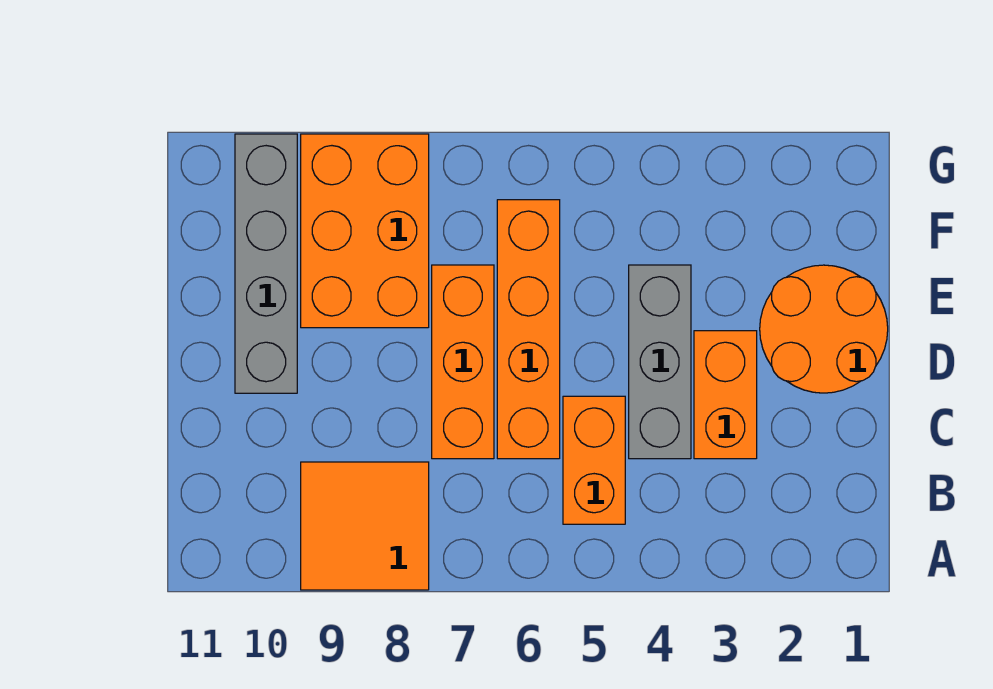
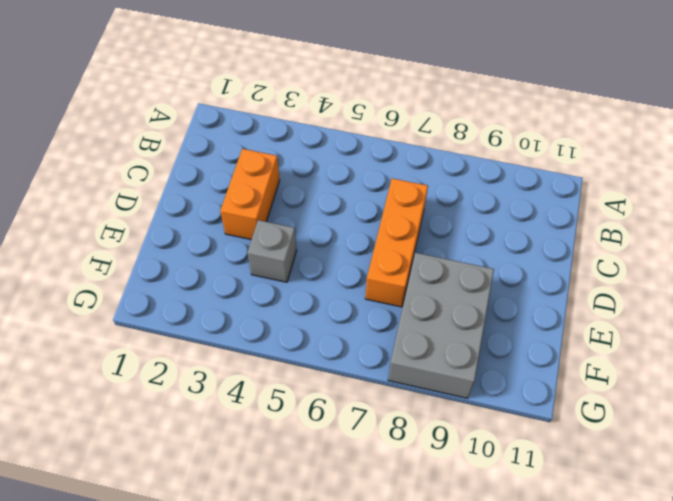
grey brick E4 level 1 -> grey brick C4:E4 level 1
grey brick E8:G9 level 1 -> orange brick E8:G9 level 1
none -> orange tile A8:B9 level 1
none -> orange brick B5:C5 level 1

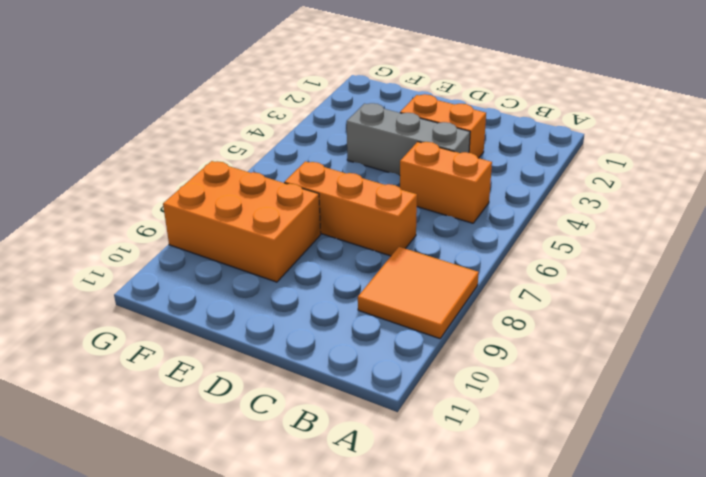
none -> orange brick C6:F6 level 1
none -> orange round brick D1:E2 level 1

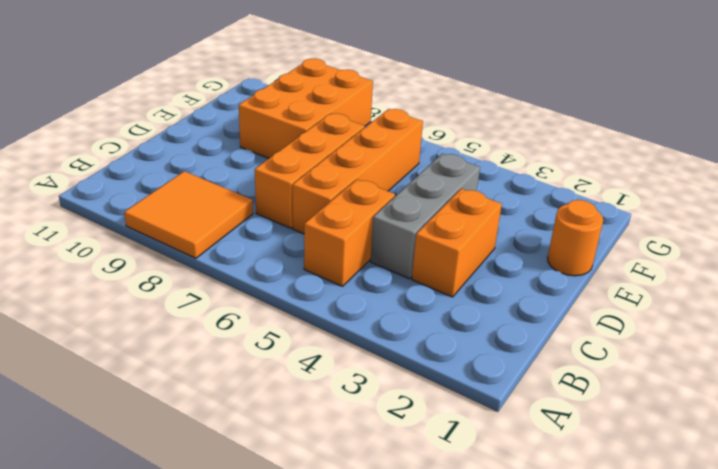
orange round brick E1 level 1 -> orange round brick D1:E2 level 1
none -> grey brick D10:G10 level 1

